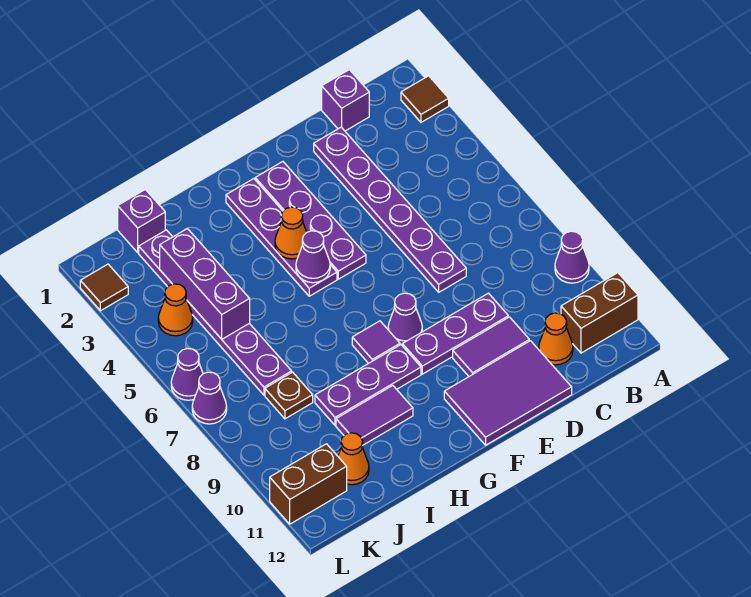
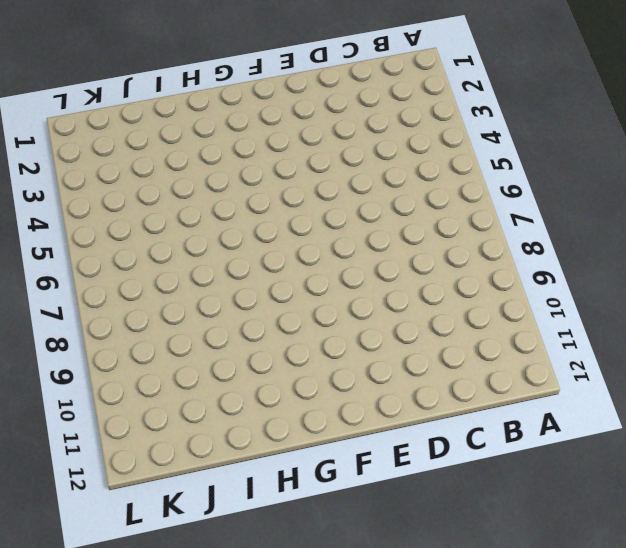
none -> brown tile A2 level 1
none -> purple cone A9 level 1
none -> brown brick A11:B11 level 1

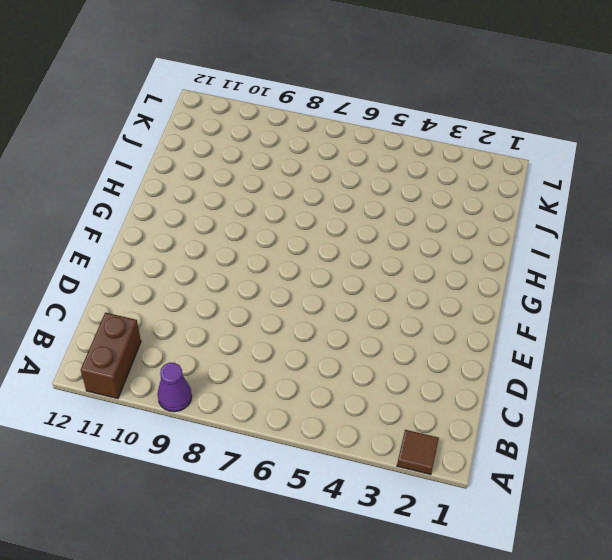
none -> purple brick C1 level 1
none -> orange cone C11 level 1
none -> purple plate D2:D7 level 1

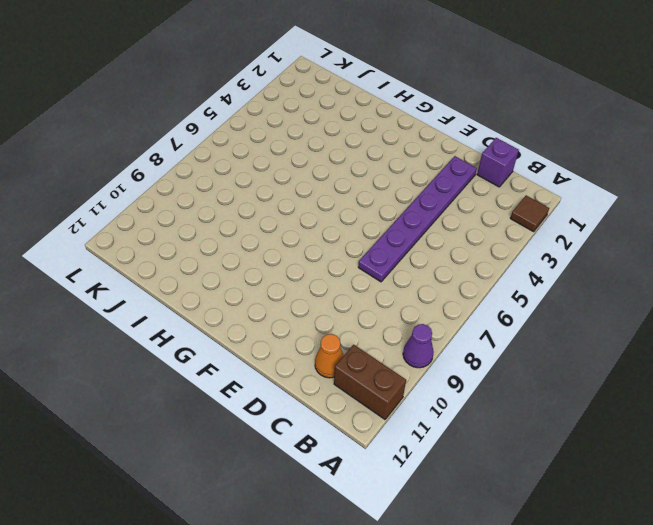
none -> purple plate D9:F9 level 1
none -> purple tile D10:E10 level 1
none -> purple tile D11:F12 level 1

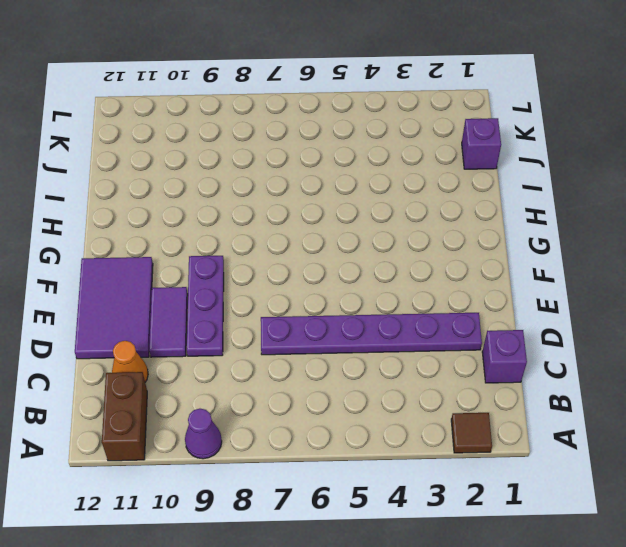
none -> purple plate F2:F5 level 1
none -> purple cone F8 level 1
none -> purple plate G2:G5 level 1

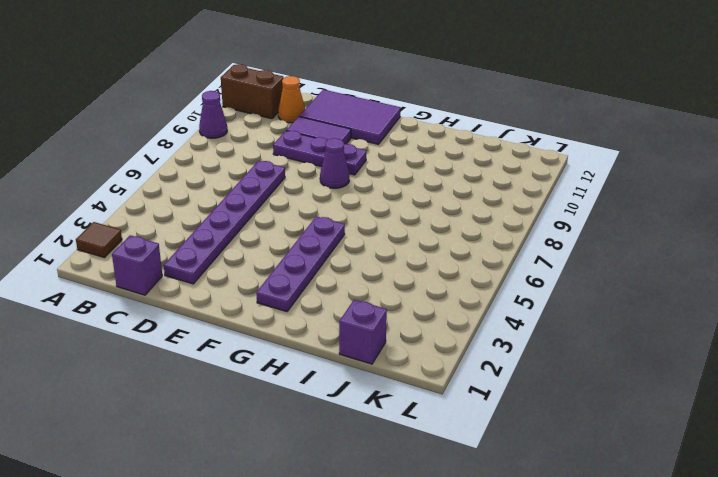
none -> purple plate F2:F5 level 1
none -> purple tile G8 level 1
none -> purple plate G9:I9 level 1

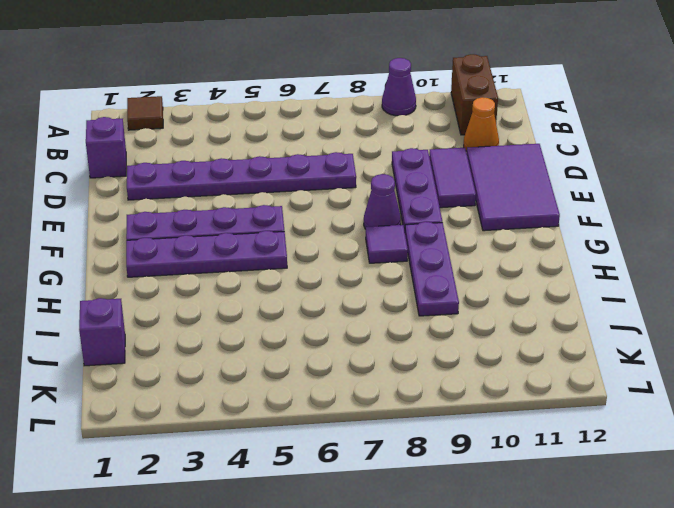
none -> purple tile H10:I10 level 1
none -> purple plate J2:J7 level 1
none -> brown plate J8 level 1

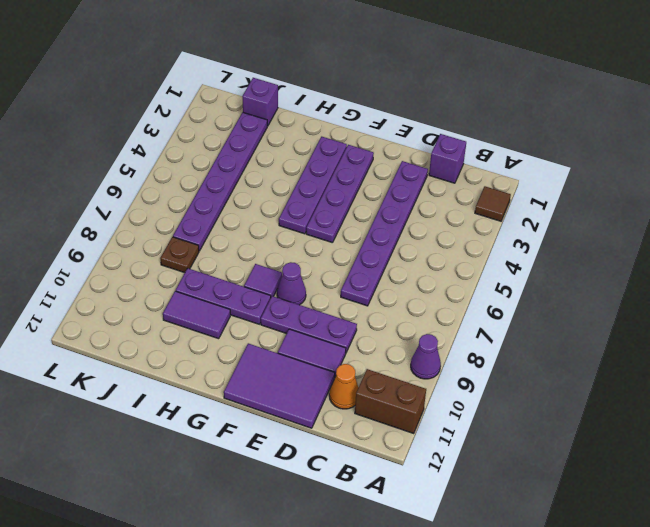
none -> orange cone J11 level 1
none -> orange cone K4 level 1
none -> brown brick K11:L11 level 1

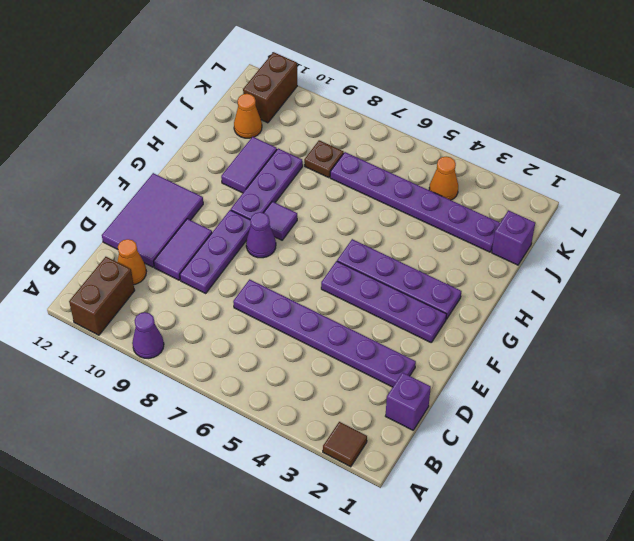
none -> brown tile L2 level 1
none -> purple cone L6 level 1
none -> purple cone L7 level 1

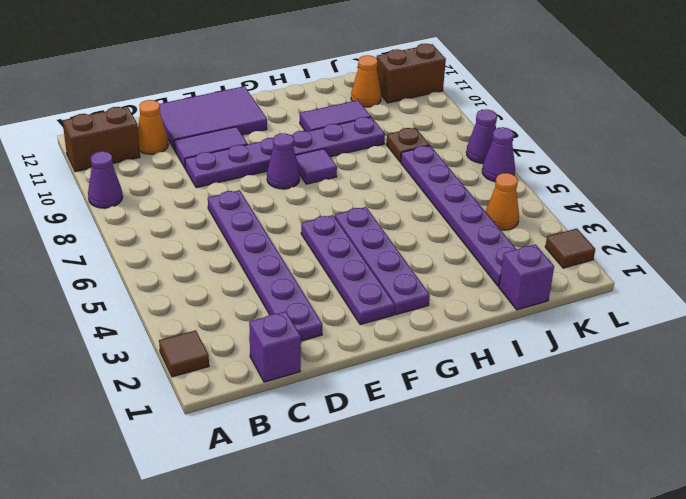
none -> orange cone G4 level 2
none -> purple cone G5 level 2
none -> purple brick J3:J5 level 2

